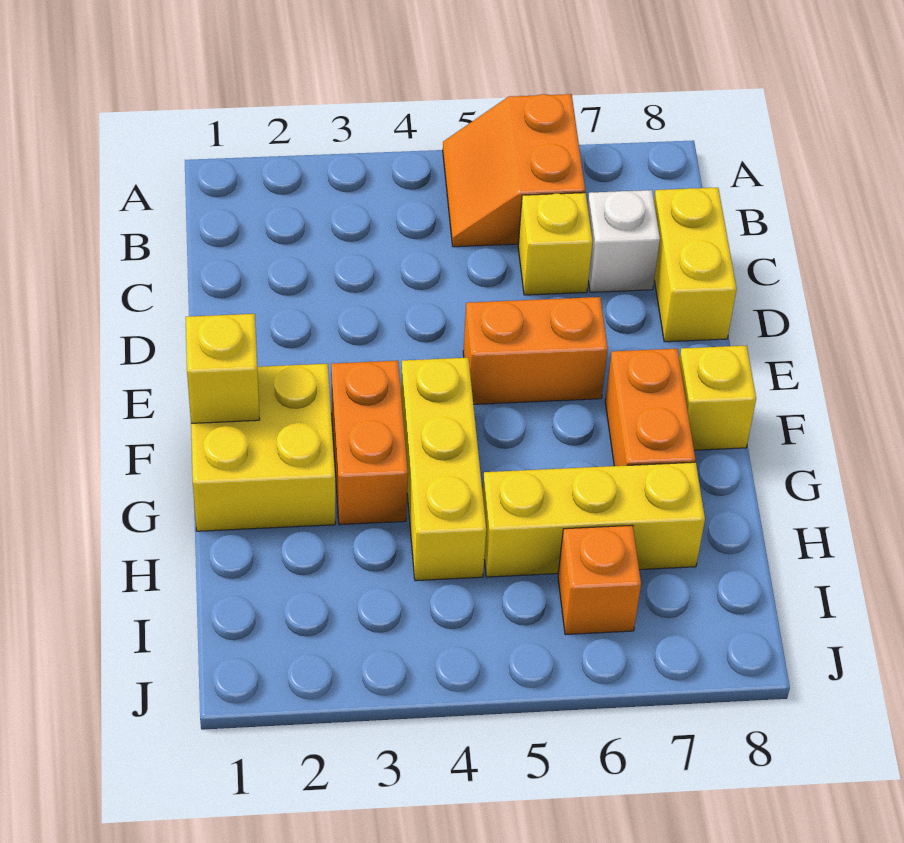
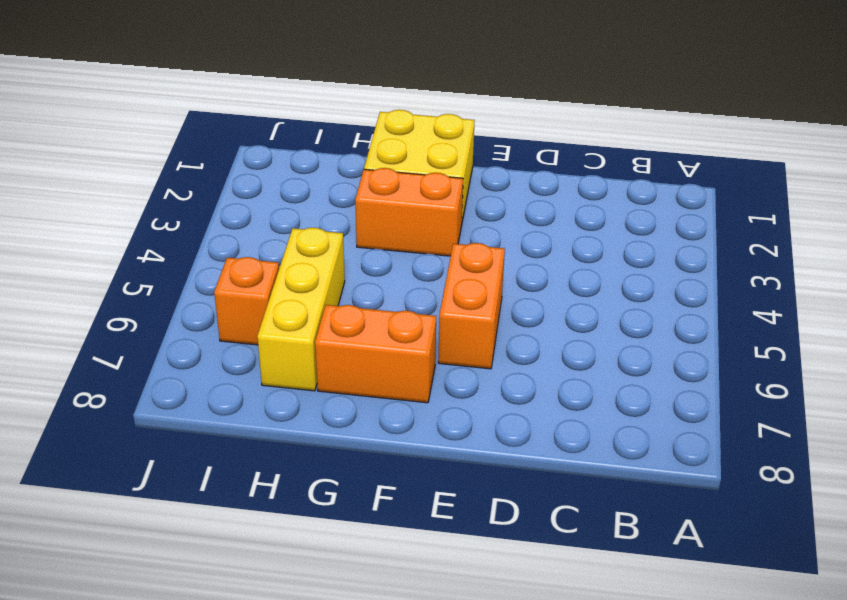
none -> orange slope A5:B6 level 1 top 6
none -> yellow brick C6 level 1
none -> white brick C7 level 1

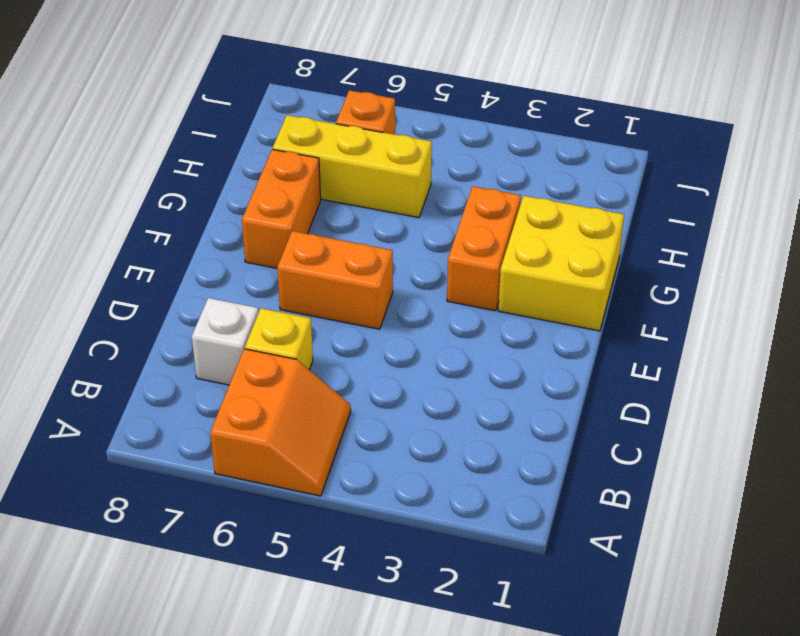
none -> yellow brick C8:D8 level 1
none -> yellow brick F4:H4 level 1
none -> yellow brick F8 level 1

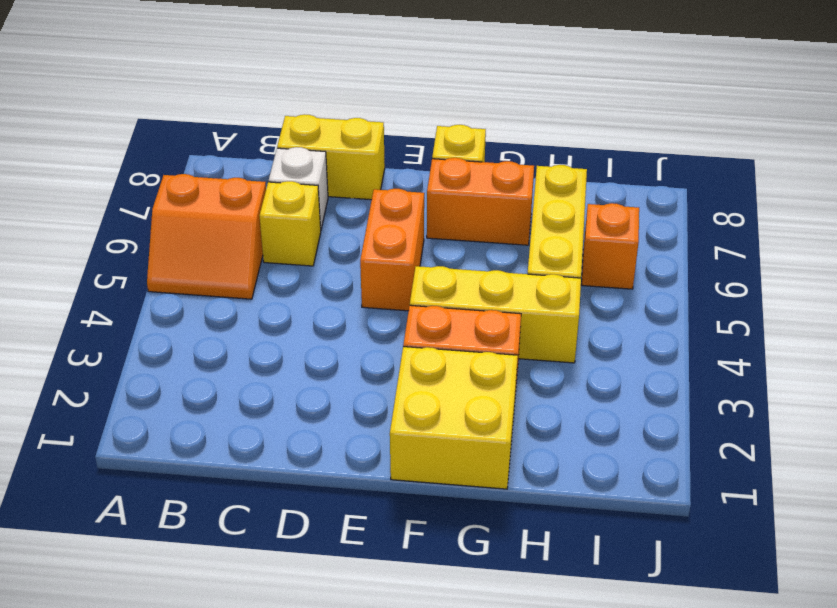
none -> yellow brick F1 level 2

